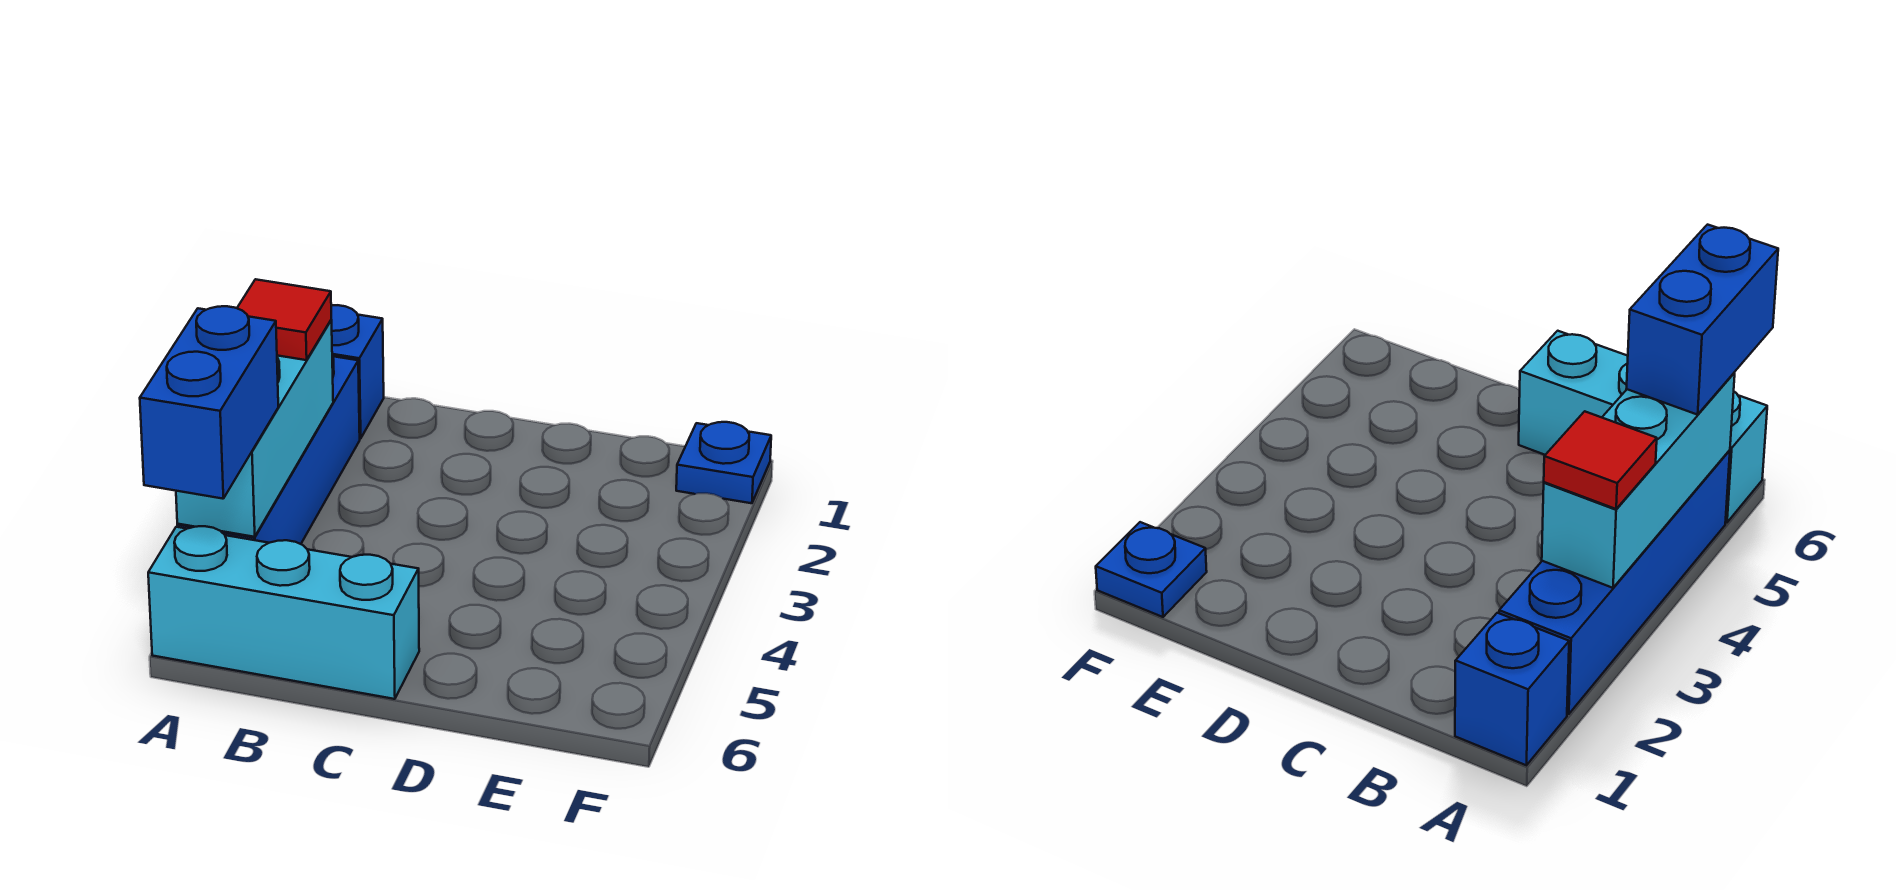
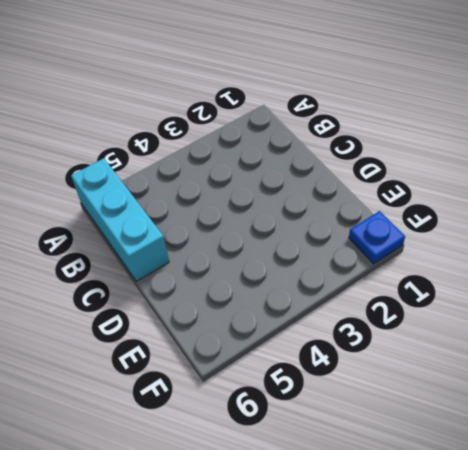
none -> blue brick A1 level 1
none -> blue brick A2:A5 level 1

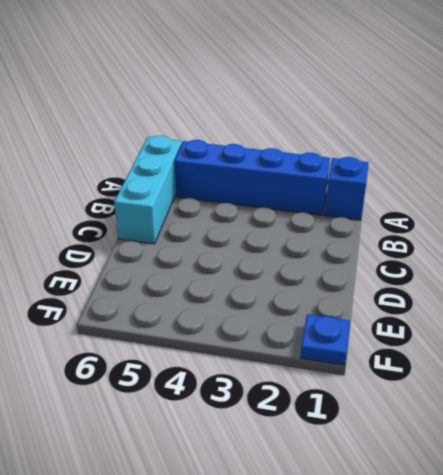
none -> cyan brick A3:A5 level 2
none -> red tile A3 level 3

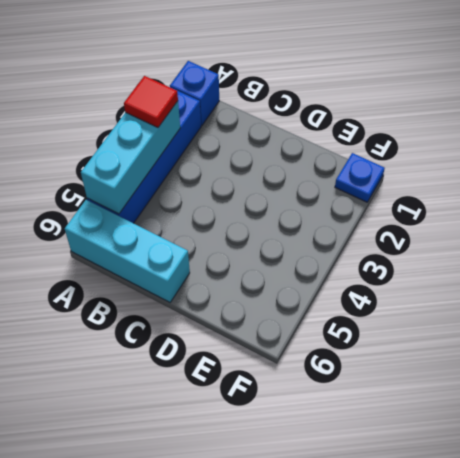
none -> blue brick A5:A6 level 3

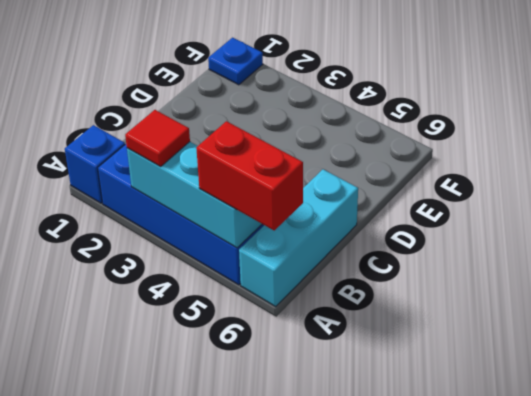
red brick A5:A6 level 3 -> blue brick A5:A6 level 3

